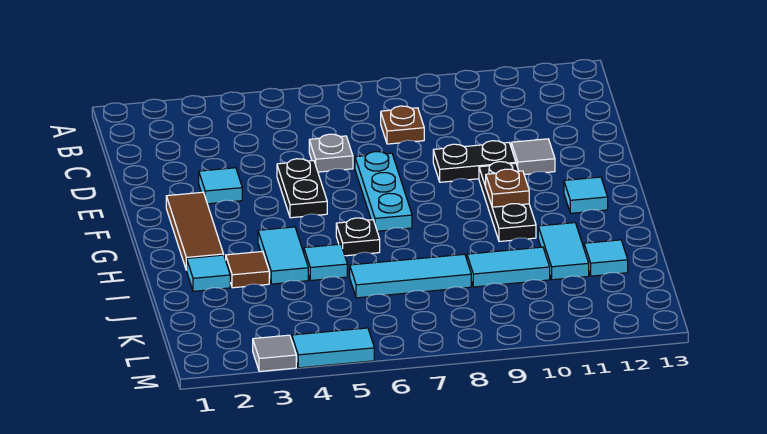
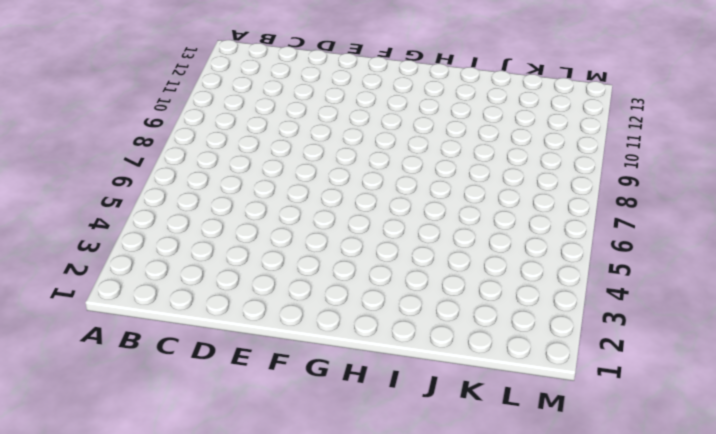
none -> brown plate C8 level 1
none -> grey plate D6 level 1
none -> cyan tile E3 level 1

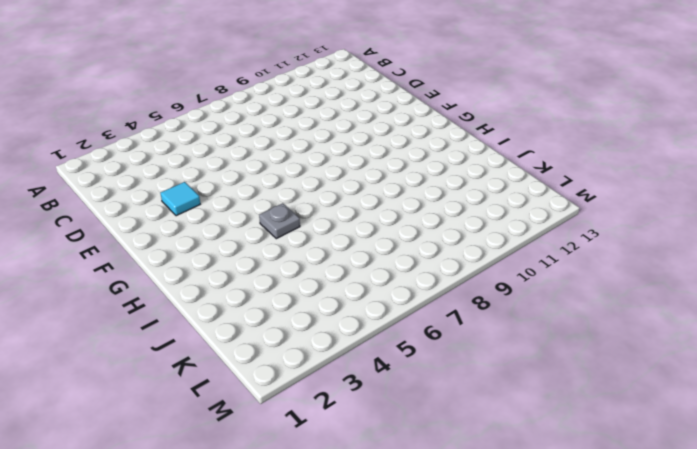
grey plate H5 level 1 -> grey plate D6 level 1
none -> brown plate C8 level 1
none -> black plate E5:F5 level 1
none -> cyan plate E7:G7 level 1

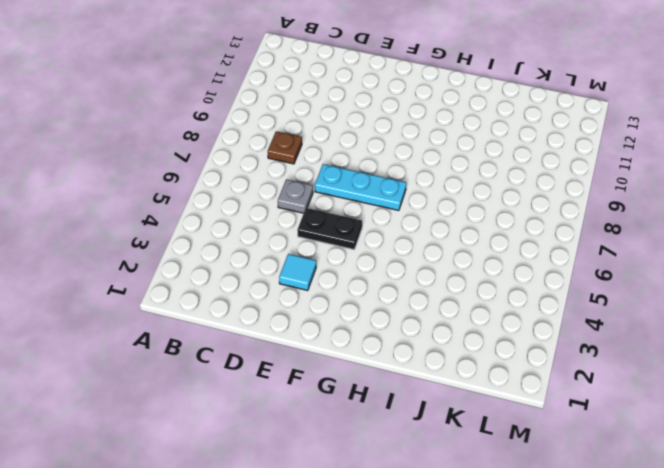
none -> black plate E9:E10 level 1
none -> grey tile E11 level 1
none -> brown tile F2:H2 level 1

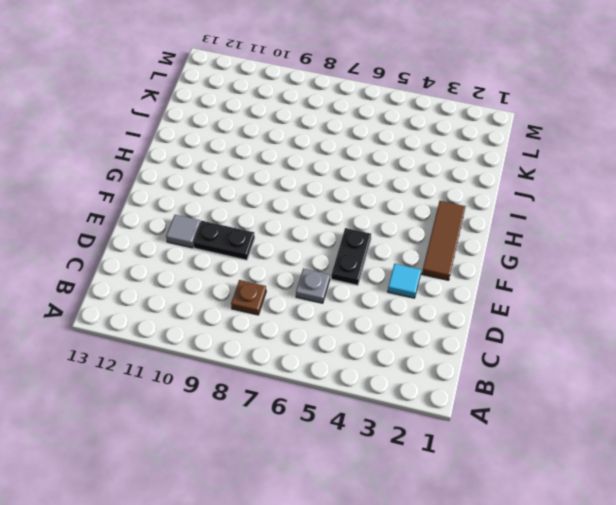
none -> cyan plate E7:G7 level 1
none -> black plate F10:H10 level 1
none -> cyan tile G12 level 1

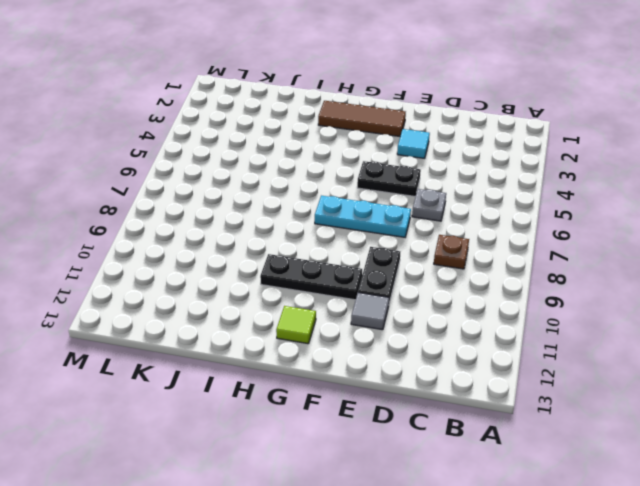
lime tile G12 level 1 -> cyan tile G12 level 1
none -> cyan tile H4:I4 level 1
none -> black plate H6 level 1
none -> cyan tile I2 level 1

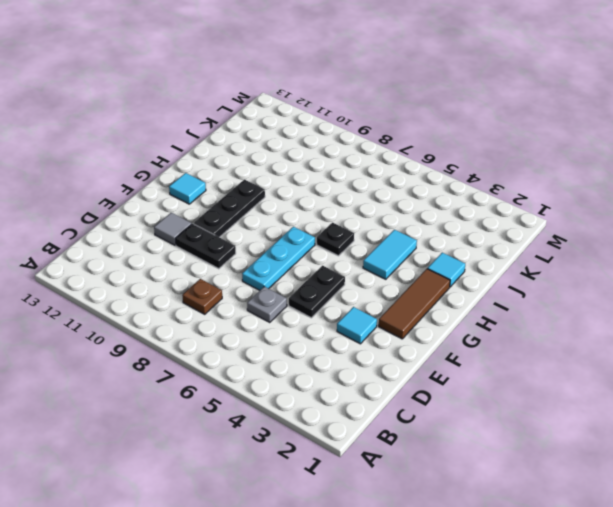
none -> brown tile I3 level 1
none -> cyan tile I5 level 1
none -> cyan tile I11:J11 level 1

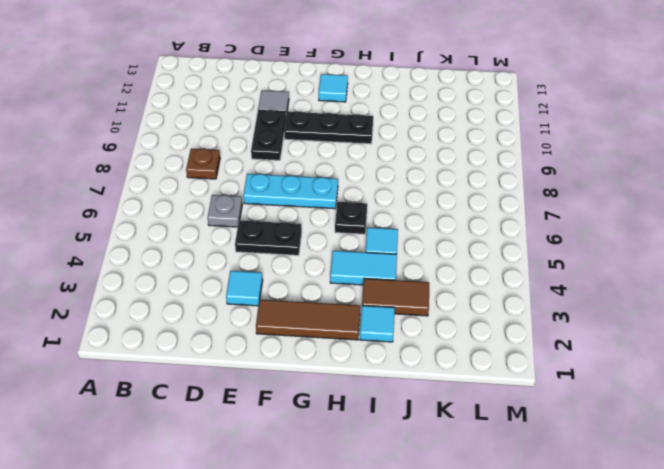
brown tile I3:J3 level 1 -> brown tile I3 level 1
none -> cyan tile I11:J11 level 1
none -> cyan tile J6:J8 level 1
none -> cyan tile J9:J10 level 1

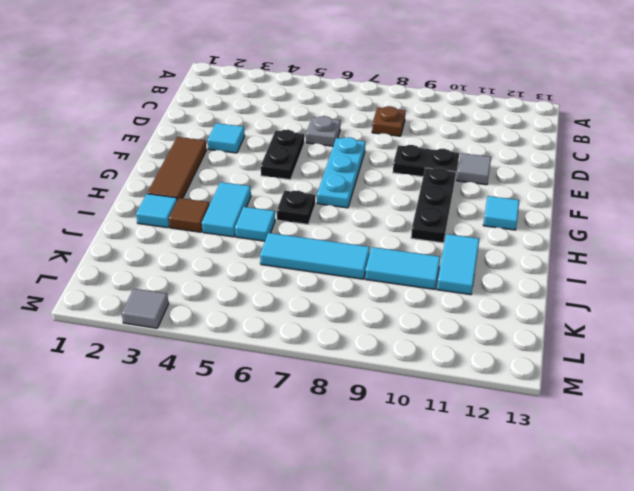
none -> cyan tile J12 level 1
none -> cyan tile M4:M5 level 1
none -> brown plate G10 level 2

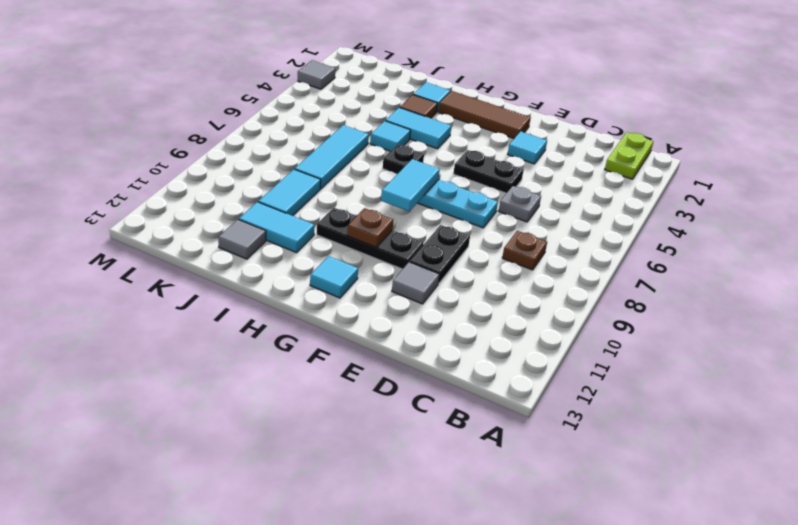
lime plate B1:B2 level 1 -> none
cyan tile G7:G8 level 2 -> cyan tile M4:M5 level 1
grey tile J12 level 1 -> cyan tile J12 level 1

